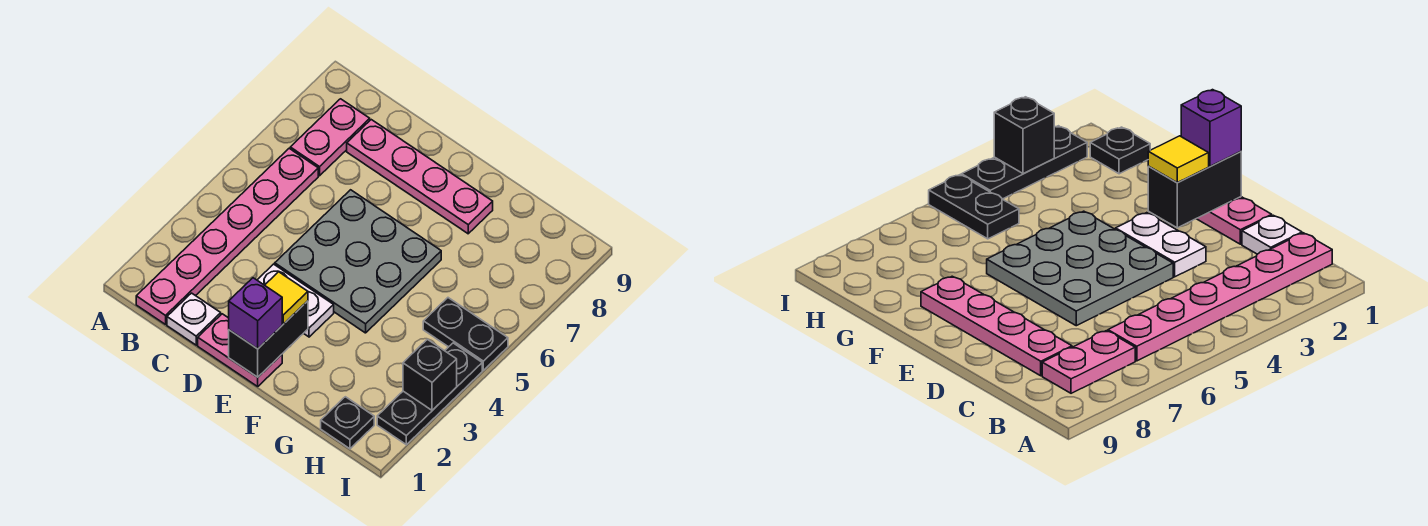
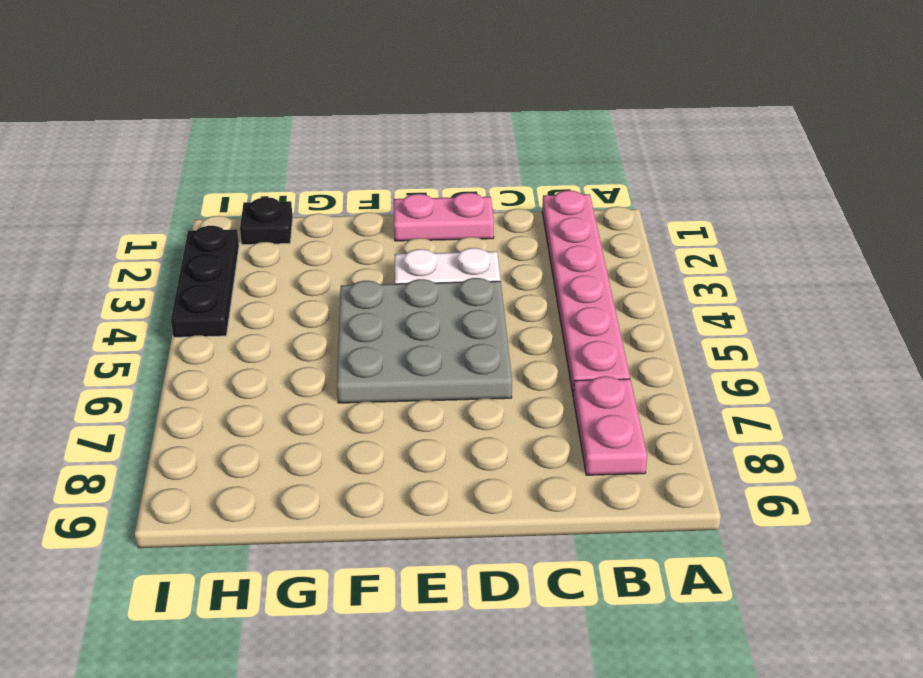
none -> white plate C1 level 1
none -> pink plate C8:F8 level 1
none -> black plate H5:I5 level 1

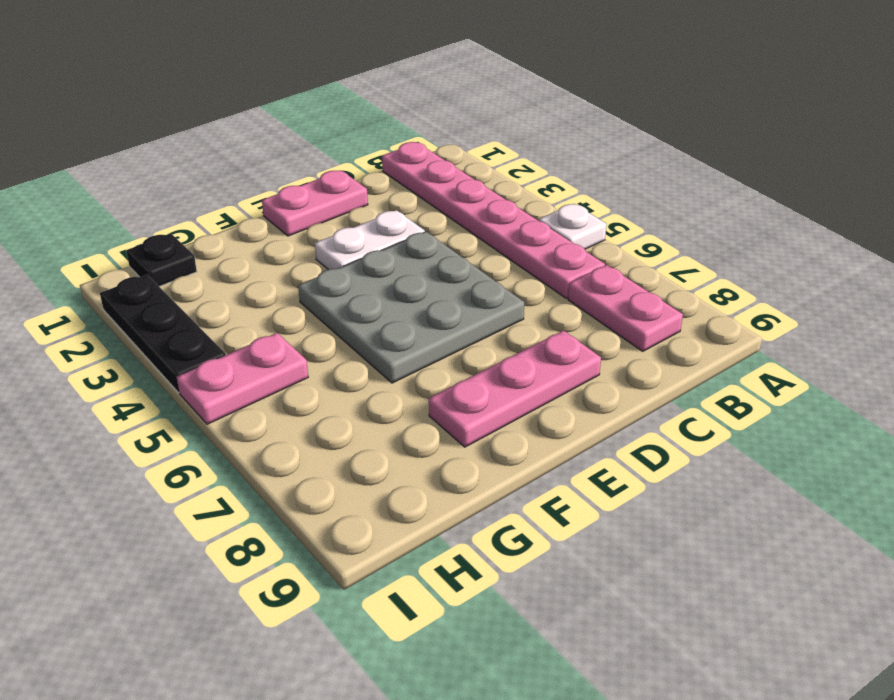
white plate A5 level 1 -> white plate C1 level 1
pink plate D8:F8 level 1 -> pink plate C8:F8 level 1
pink plate H5:I5 level 1 -> black plate H5:I5 level 1
none -> black brick E1:E2 level 2
none -> black brick I3 level 2
none -> purple brick E1 level 3

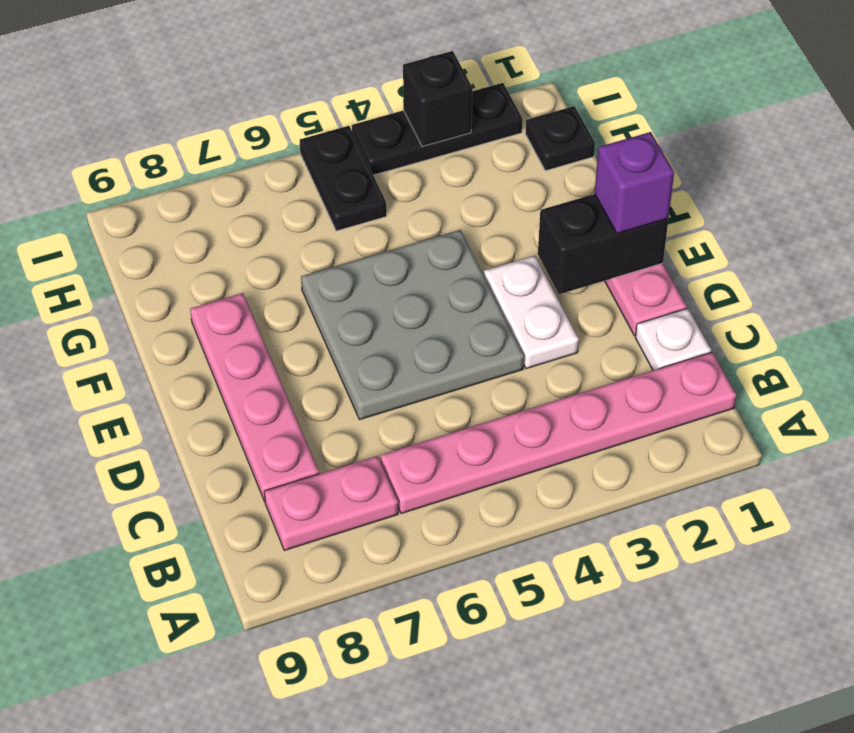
none -> yellow tile E2 level 3

